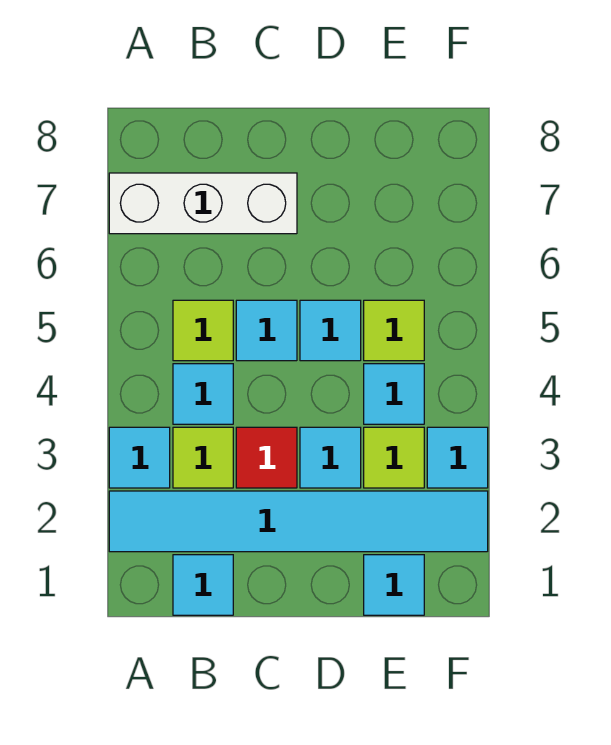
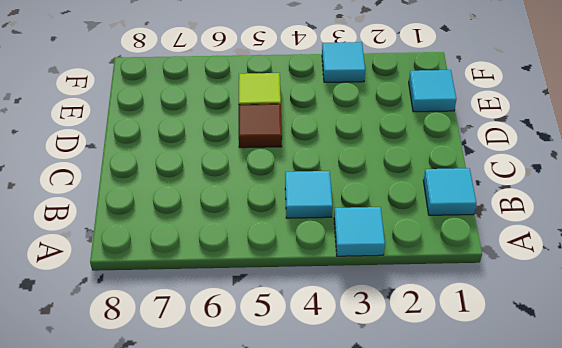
brown tile D5 level 1 -> cyan tile D5 level 1
none -> cyan tile A2:F2 level 1
none -> white brick A7:C7 level 1
none -> lime tile B3 level 1

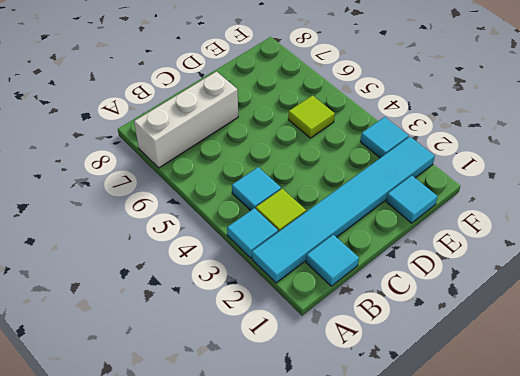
none -> lime tile B5 level 1
none -> red tile C3 level 1
none -> cyan tile C5 level 1

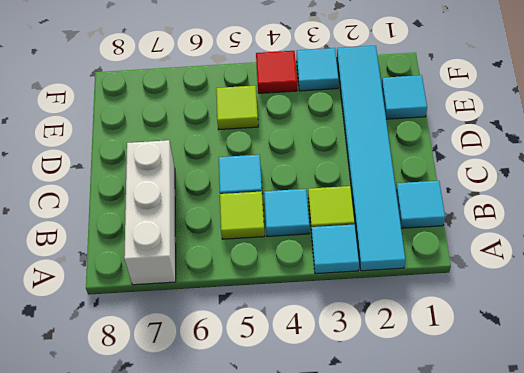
red tile F4 level 1 -> red tile C3 level 1
none -> cyan tile D3 level 1
none -> cyan tile D5 level 1
none -> lime tile E3 level 1

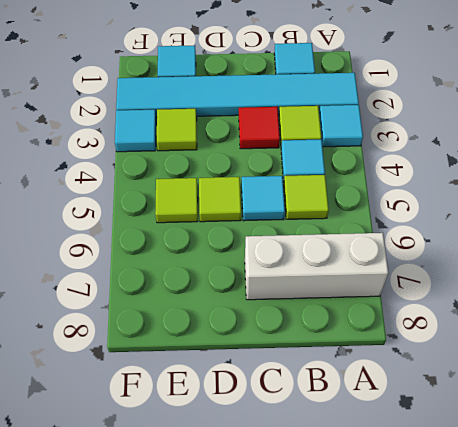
lime tile D5 level 1 -> cyan tile D5 level 1
none -> cyan tile D3 level 1
none -> cyan tile E4 level 1

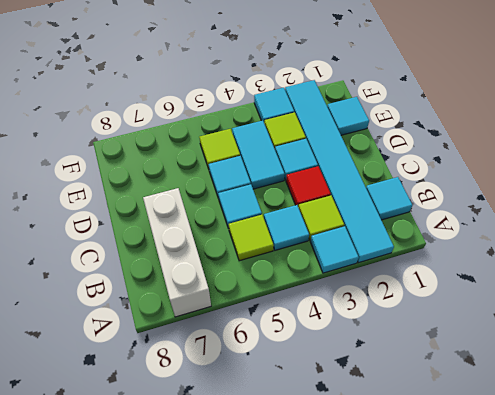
cyan tile D4:E4 level 1 -> cyan tile E4 level 1

